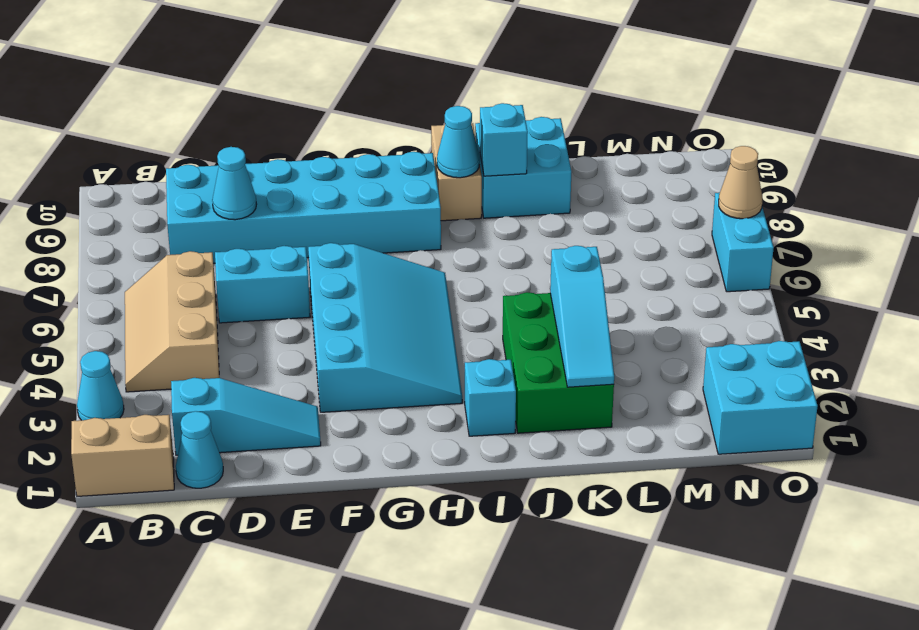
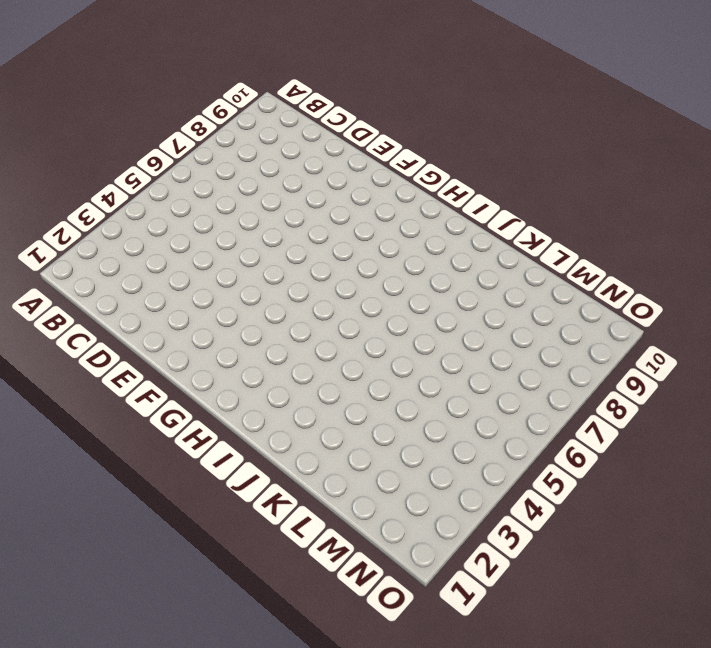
none -> tan brick A1:B1 level 1
none -> cyan cone A3 level 1
none -> tan slope B4:C6 level 1 top C

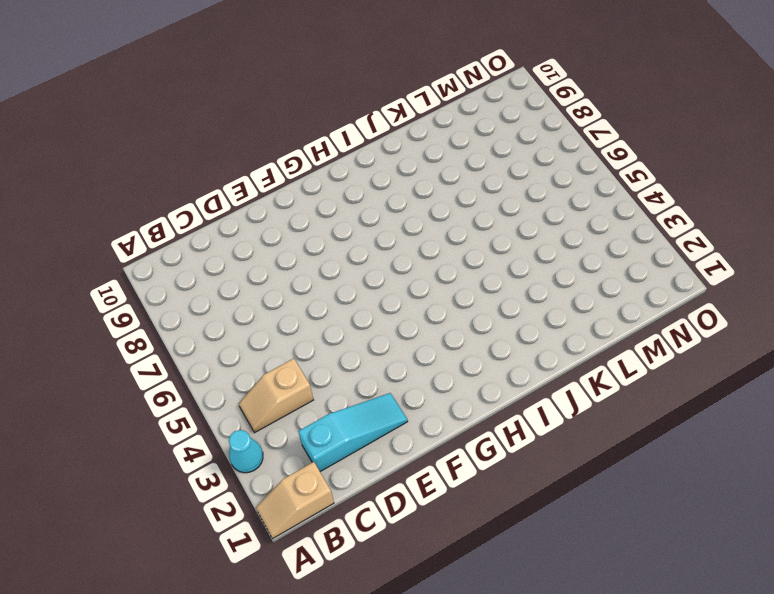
tan slope A1:B1 level 1 top B -> tan brick A1:B1 level 1
tan slope B4:C4 level 1 top C -> tan slope B4:C6 level 1 top C
none -> cyan cone C1 level 1
none -> cyan brick C8:H9 level 1
none -> cyan brick D6:E6 level 1

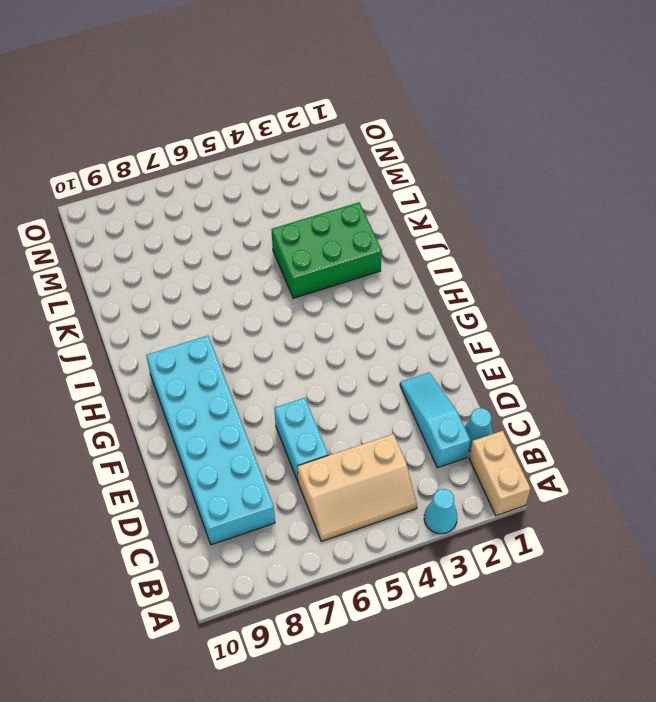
none -> cyan slope F3:H6 level 1 top F
none -> cyan brick I2 level 1
none -> tan brick I9:I10 level 1

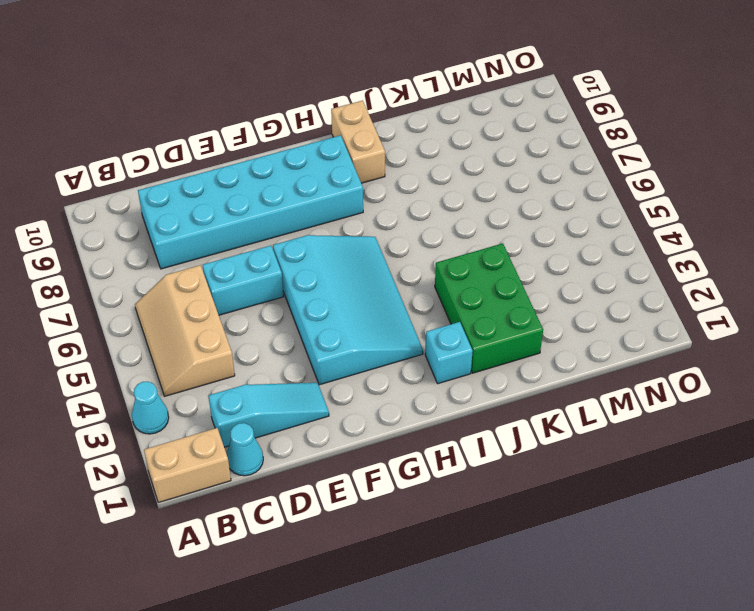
none -> cyan brick J9:K10 level 1
none -> cyan brick N1:O2 level 1
none -> cyan brick O6:O7 level 1

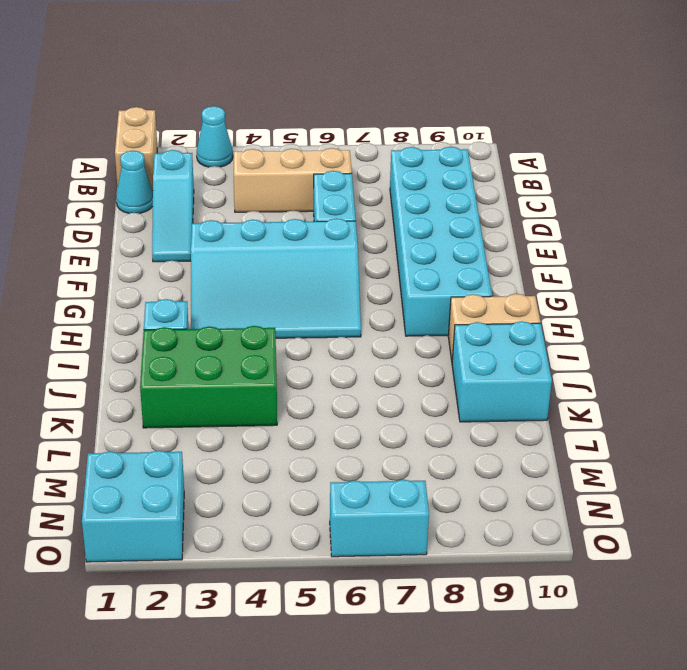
none -> cyan cone D8 level 2
none -> cyan cone I9 level 2
none -> cyan brick J9 level 2

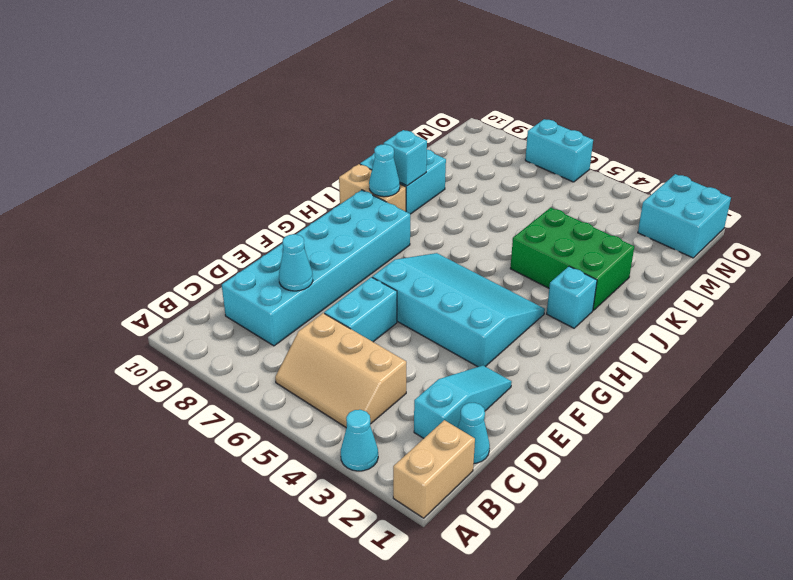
none -> cyan slope K2:K4 level 2 top 4
none -> tan cone O7 level 2

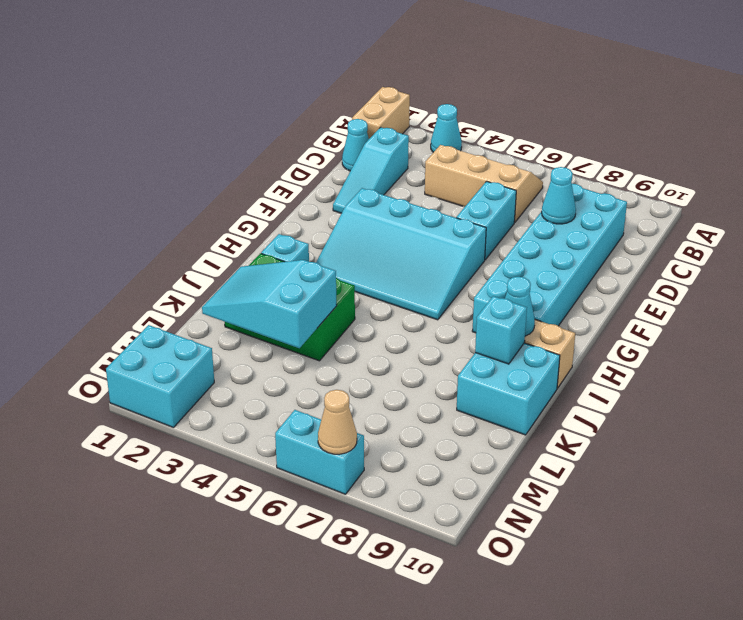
cyan slope K2:L4 level 2 top 4 -> cyan slope K2:K4 level 2 top 4

